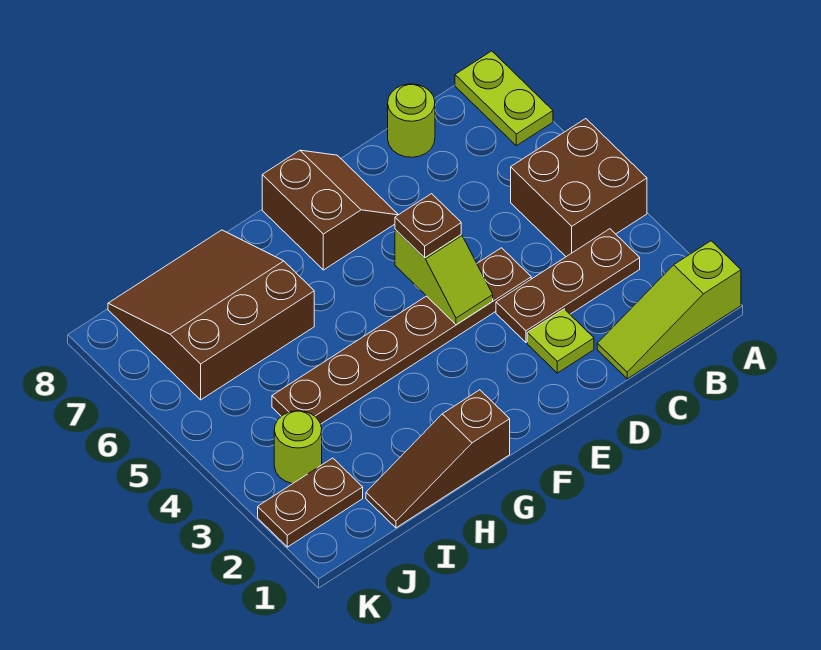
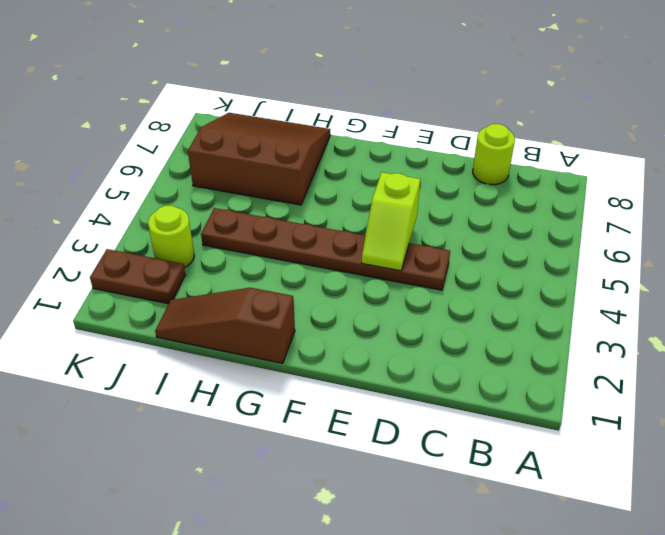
none -> lime slope A1:C1 level 1 top A
none -> brown brick A4:B5 level 1
none -> lime plate A7:A8 level 1

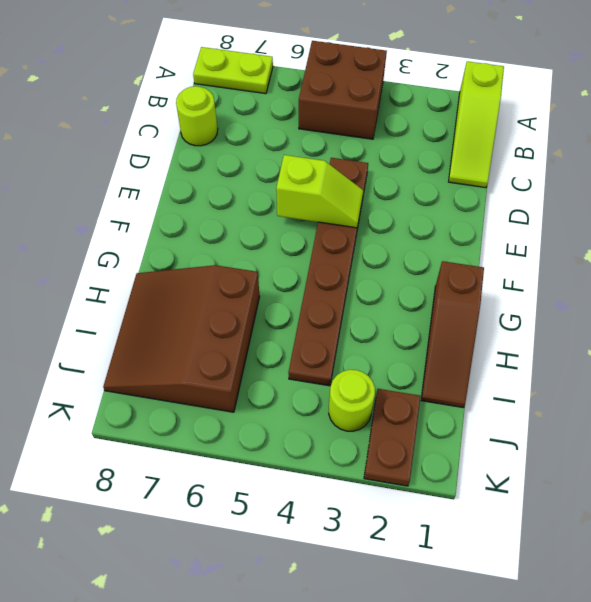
none -> brown plate B3:D3 level 1
none -> lime plate D2 level 1
none -> brown slope E7:F8 level 1 top F

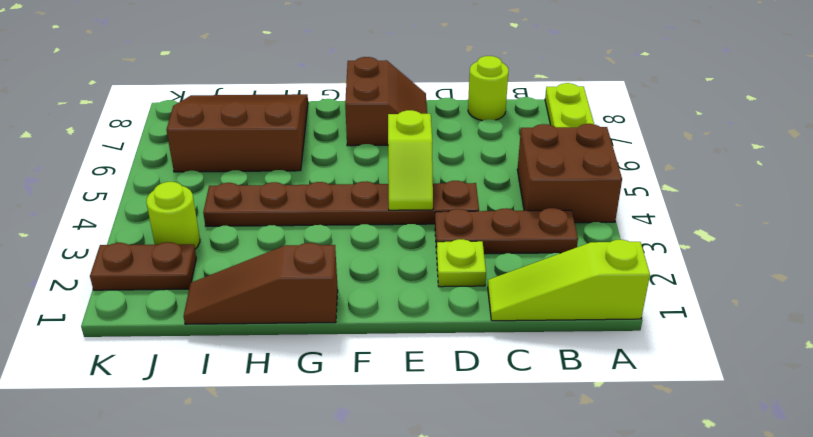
none -> brown plate E5 level 3

